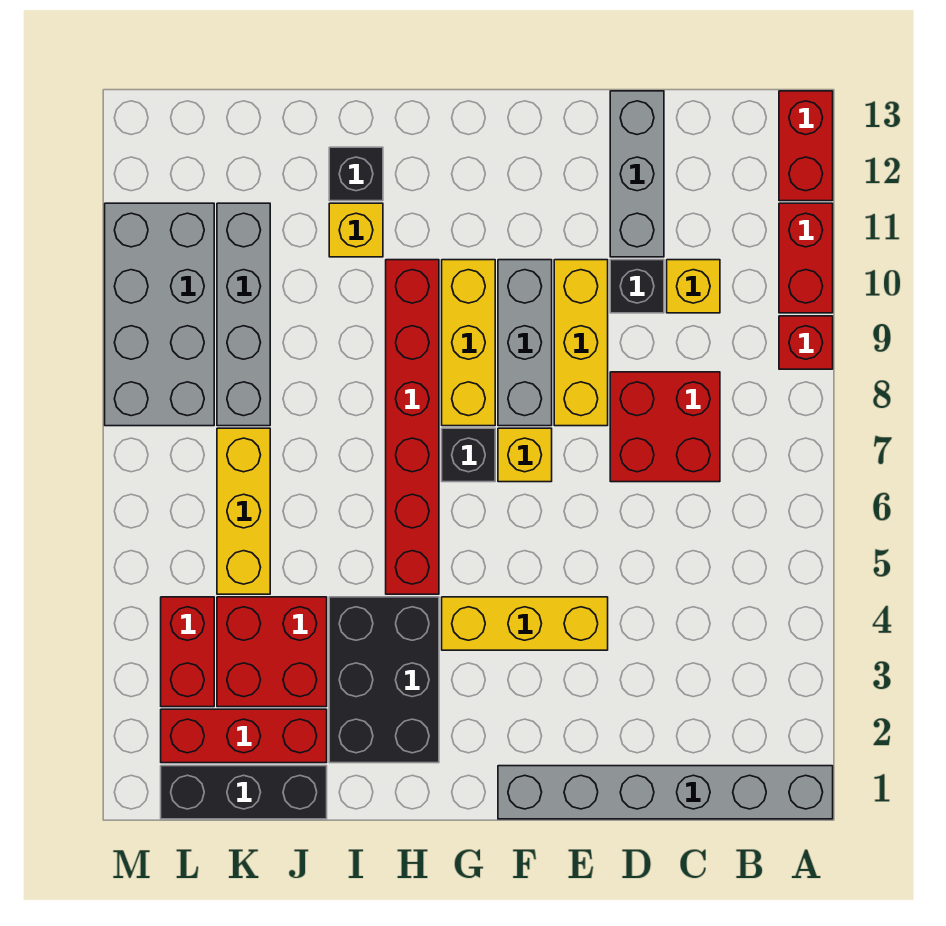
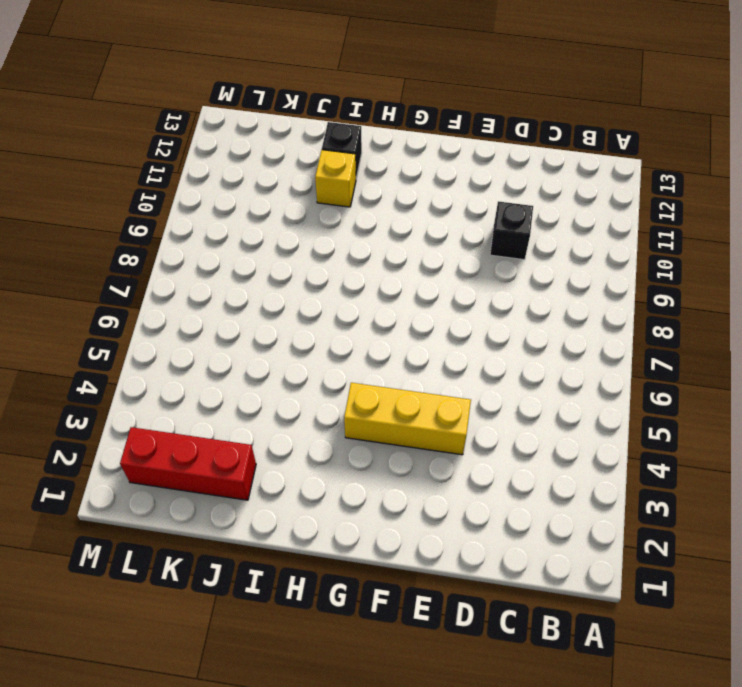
none -> grey brick A1:F1 level 1
none -> red brick A9 level 1
none -> red brick A10:A11 level 1

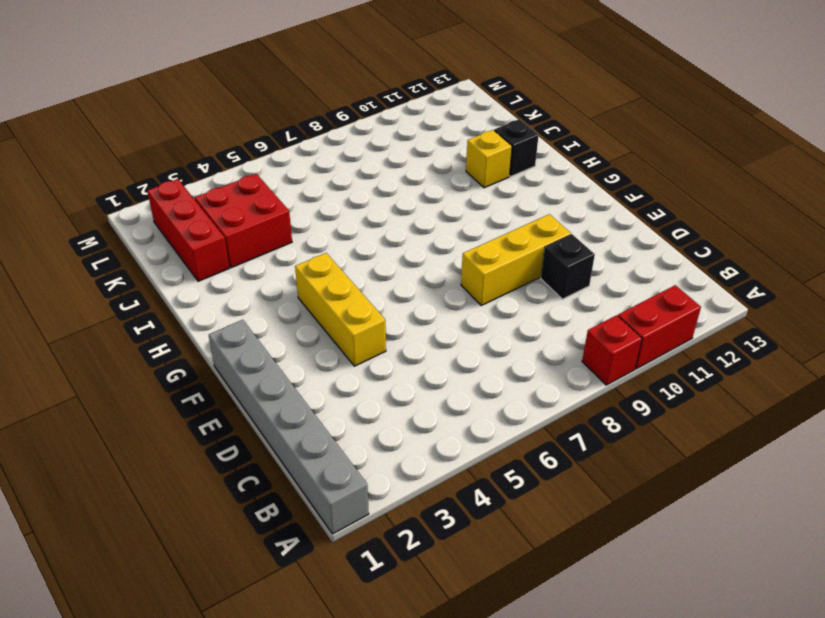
none -> red brick A12:A13 level 1
none -> red brick C7:D8 level 1
none -> yellow brick C10 level 1

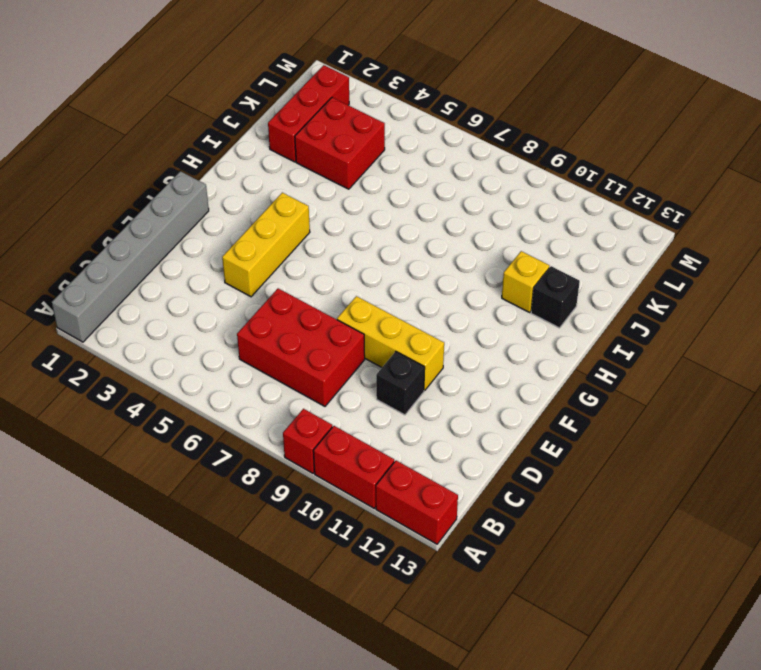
red brick C6:D8 level 1 -> red brick C7:D8 level 1
none -> yellow brick C10 level 1
none -> grey brick D11:D13 level 1
none -> yellow brick F7 level 1

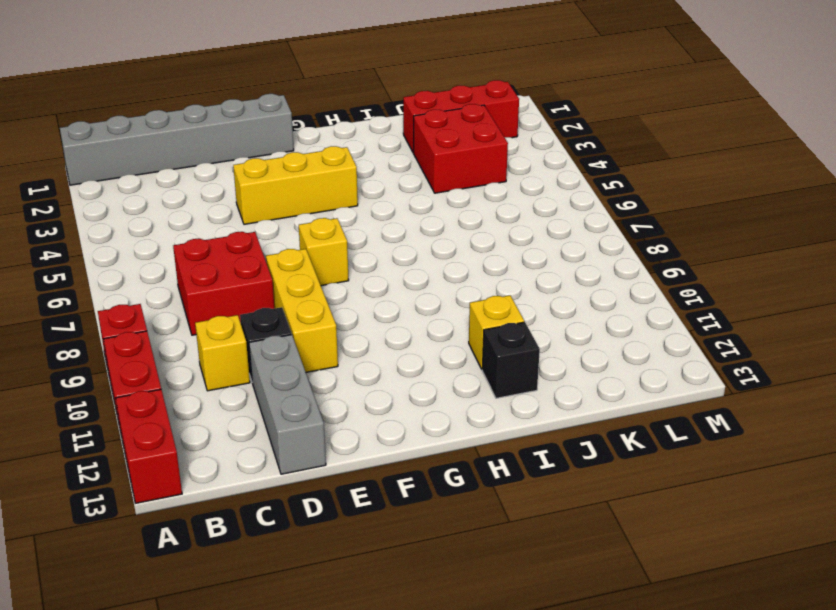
none -> grey brick F8:F10 level 1
none -> black brick G7 level 1
none -> yellow brick G8:G10 level 1

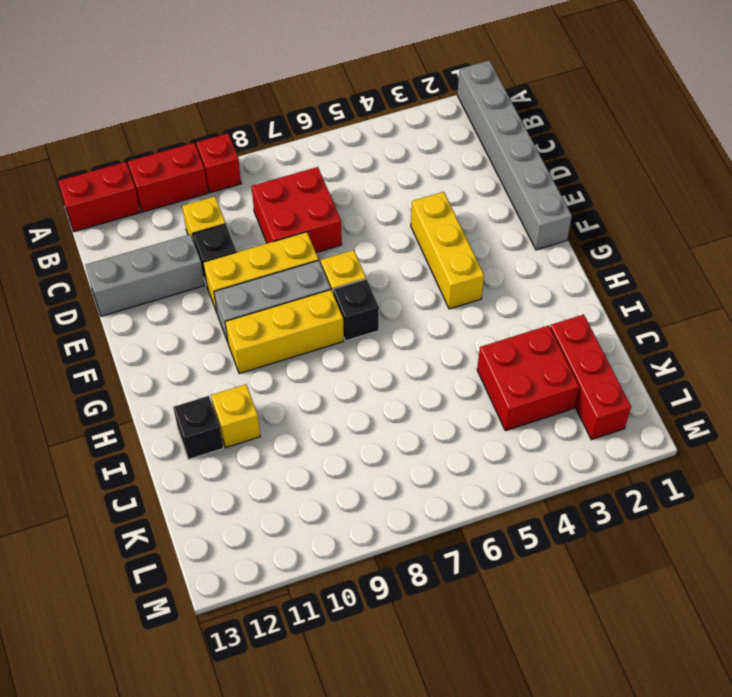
none -> black brick H2:I4 level 1
none -> red brick H5:H10 level 1
none -> black brick J1:L1 level 1

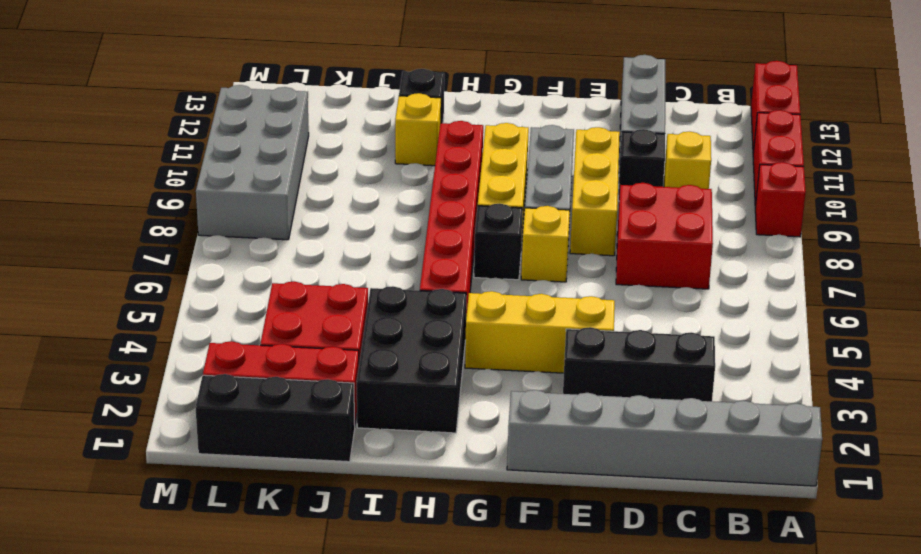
black brick C3:E3 level 1 -> none
none -> yellow brick K5:K7 level 1
none -> grey brick K8:K11 level 1
none -> red brick L3:L4 level 1

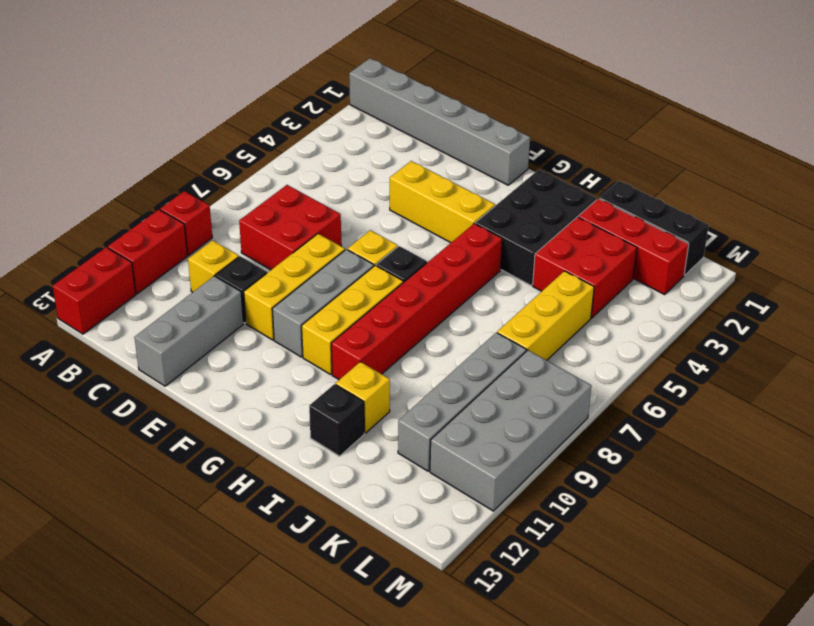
none -> red brick L3:L4 level 1

